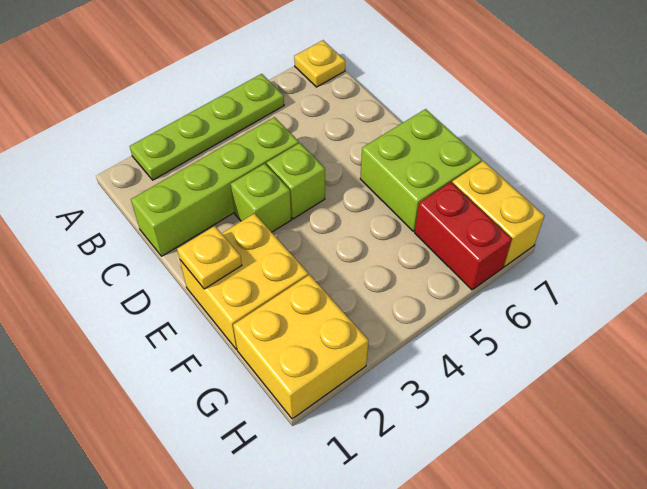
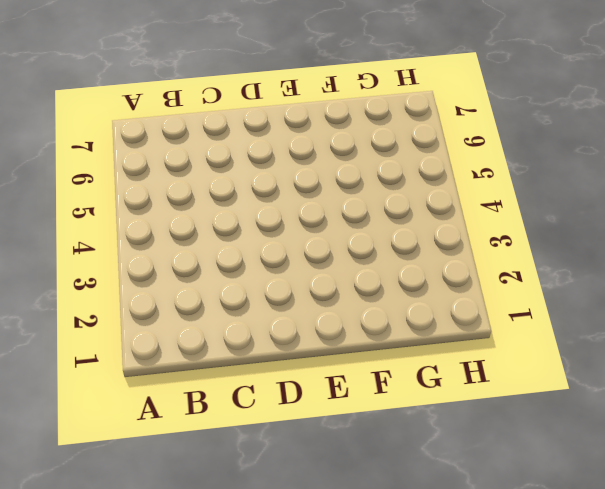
none -> lime plate A2:A5 level 1
none -> yellow plate A7 level 1

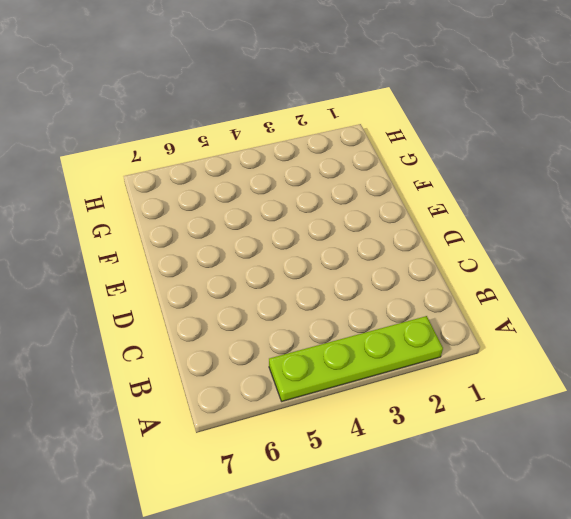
none -> yellow plate A7 level 1
none -> lime brick C1:C4 level 1

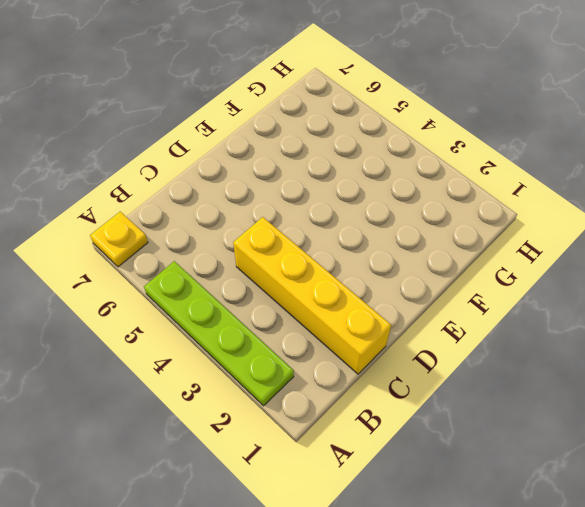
yellow brick C1:C4 level 1 -> lime brick C1:C4 level 1
none -> lime brick D3 level 1
none -> lime brick D4 level 1

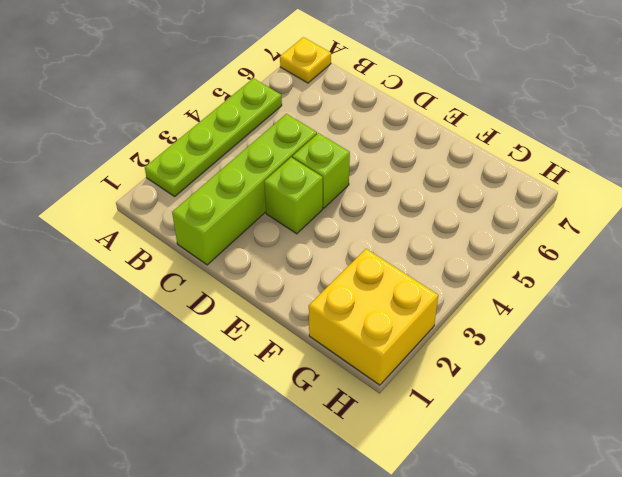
none -> yellow brick E1:F2 level 1
none -> lime brick E6:F7 level 1

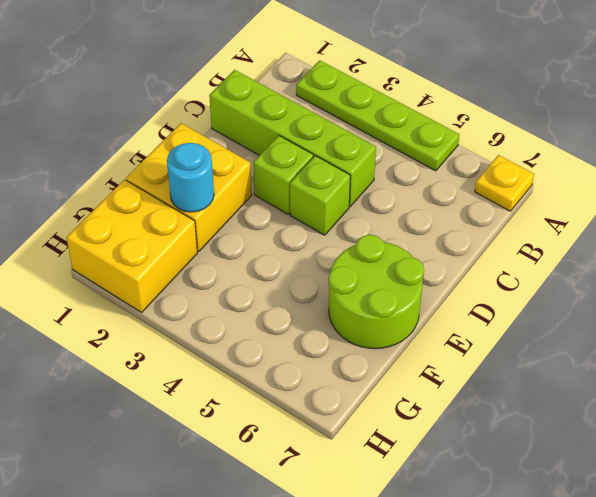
lime round brick E6:F7 level 1 -> lime brick E6:F7 level 1
cyan round brick F2 level 2 -> none
none -> red brick G6:H6 level 1
none -> yellow brick G7:H7 level 1

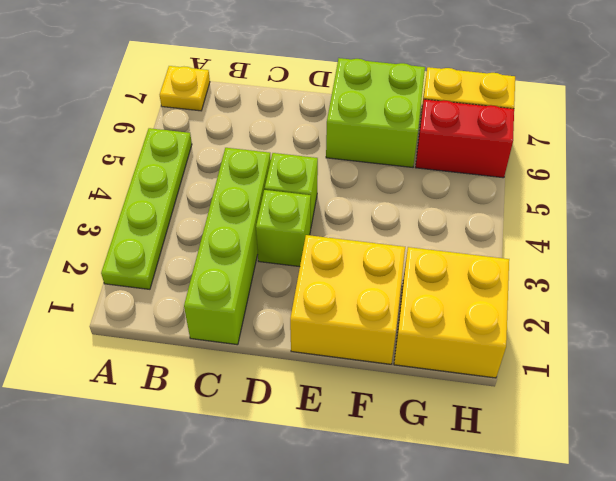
none -> yellow plate E1 level 2

